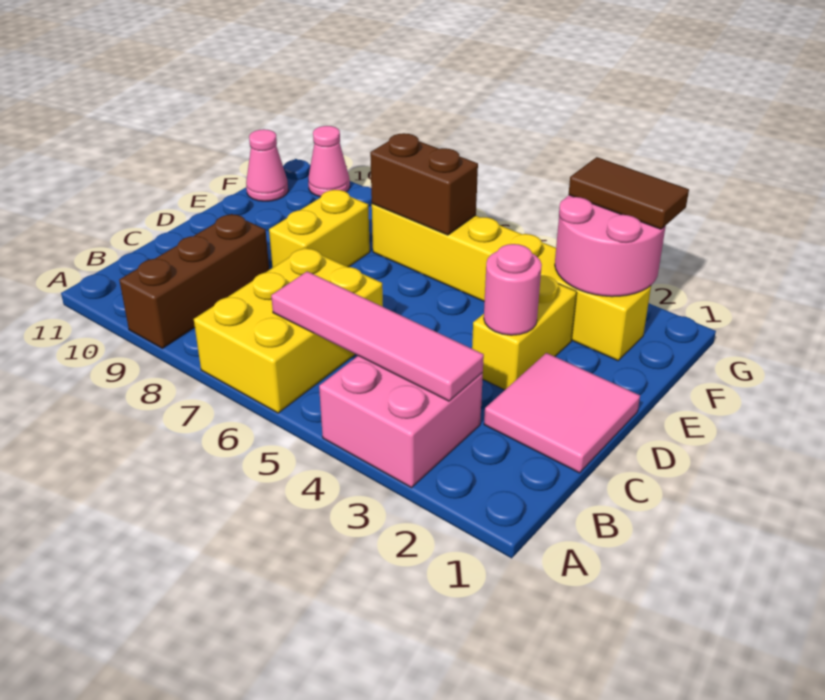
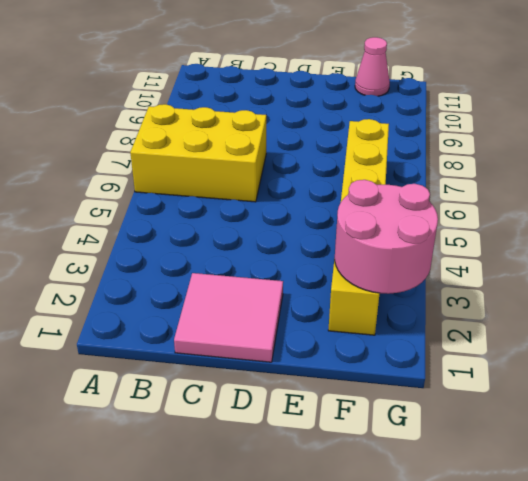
none -> pink brick A3:B4 level 1
none -> brown brick A9:C9 level 1
none -> yellow brick D3:E3 level 1

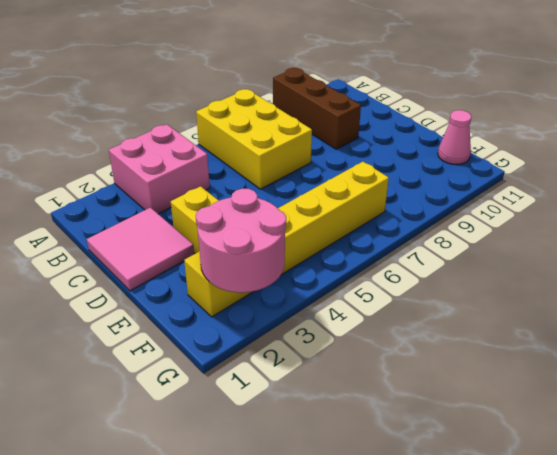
none -> yellow brick D8:E8 level 1
none -> pink cone G10 level 1
none -> pink tile B3:B6 level 2

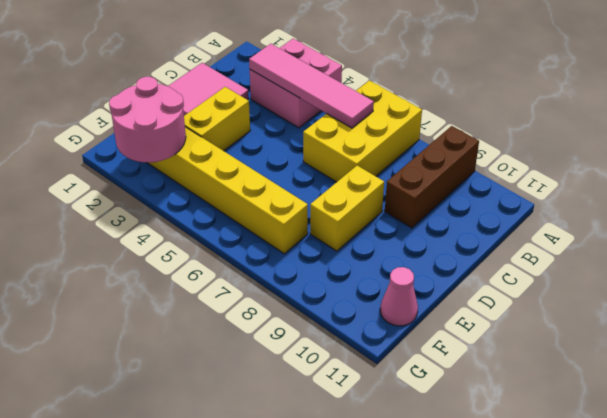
none -> pink cone G10 level 1
none -> pink round brick D3 level 2
none -> brown brick F6:F7 level 2

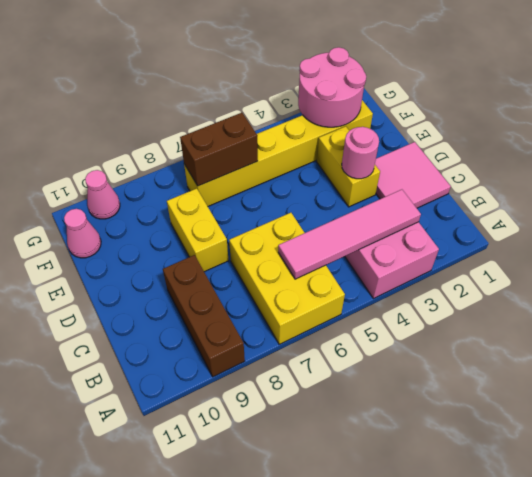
none -> brown tile G2:G3 level 3

